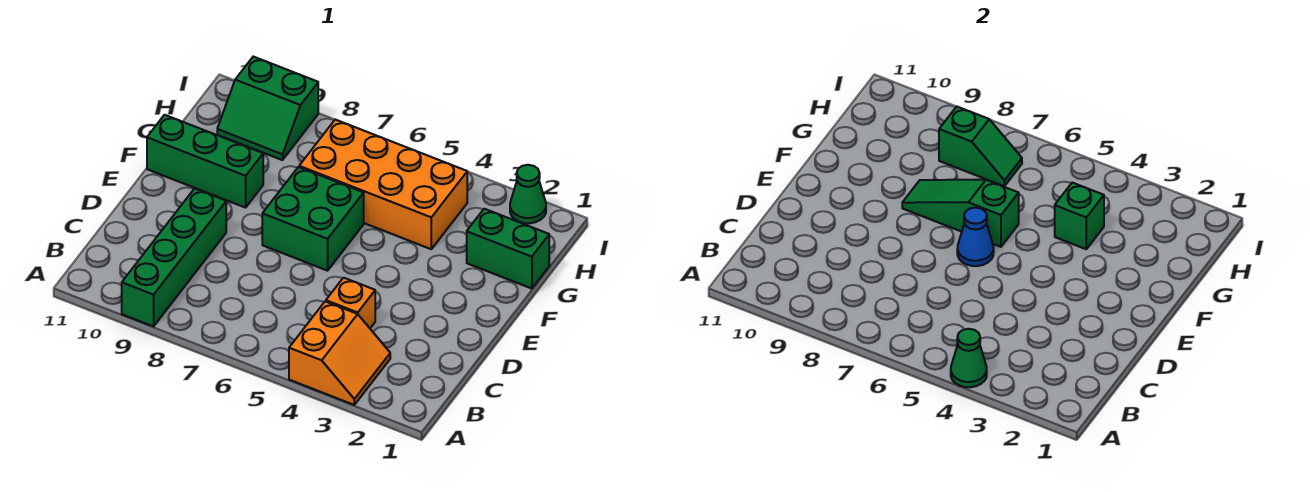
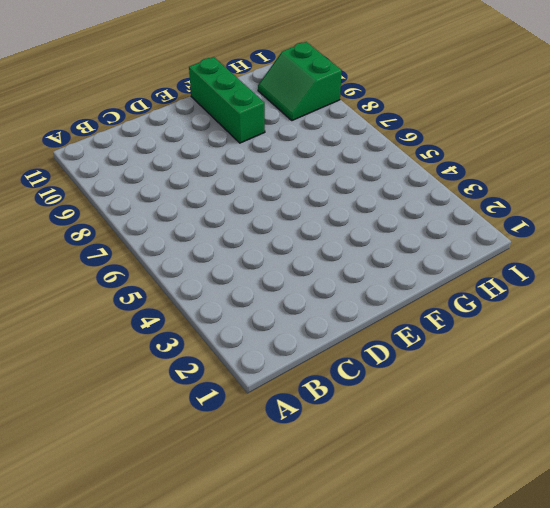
none -> orange slope A3:B4 level 1 top 4
none -> green brick A9:D9 level 1
none -> orange brick C4 level 1

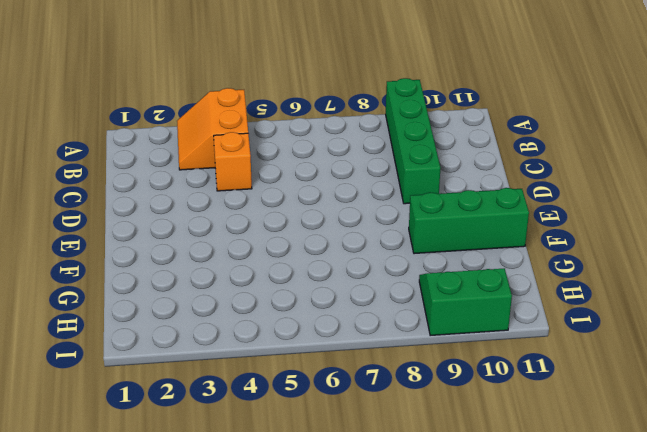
none -> green brick E6:F7 level 1
none -> green brick G1:G2 level 1
none -> orange brick G4:H7 level 1

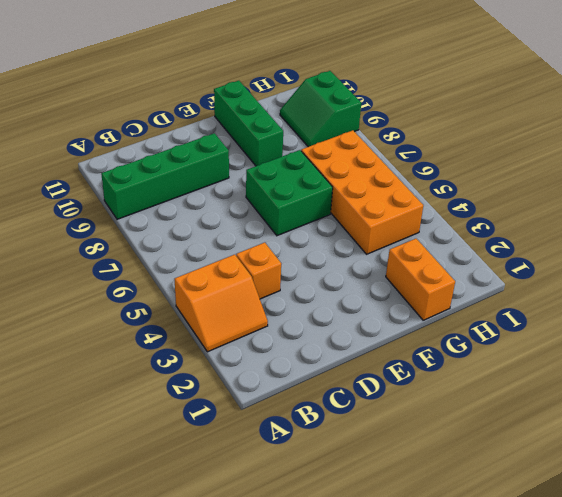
orange brick G1:G2 level 1 -> green brick G1:G2 level 1
none -> green cone I2 level 1
none -> green cone A4 level 2
none -> blue cone E6 level 2

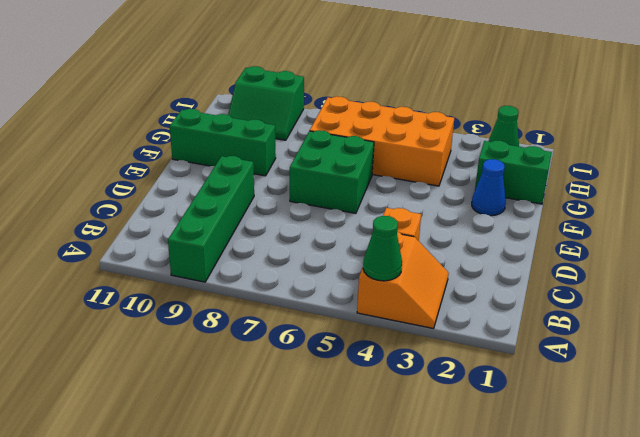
blue cone F2 level 1 -> blue cone E6 level 2
none -> green slope F6:F8 level 2 top 6
none -> green brick G4 level 2
none -> green slope H7:H8 level 2 top 8

